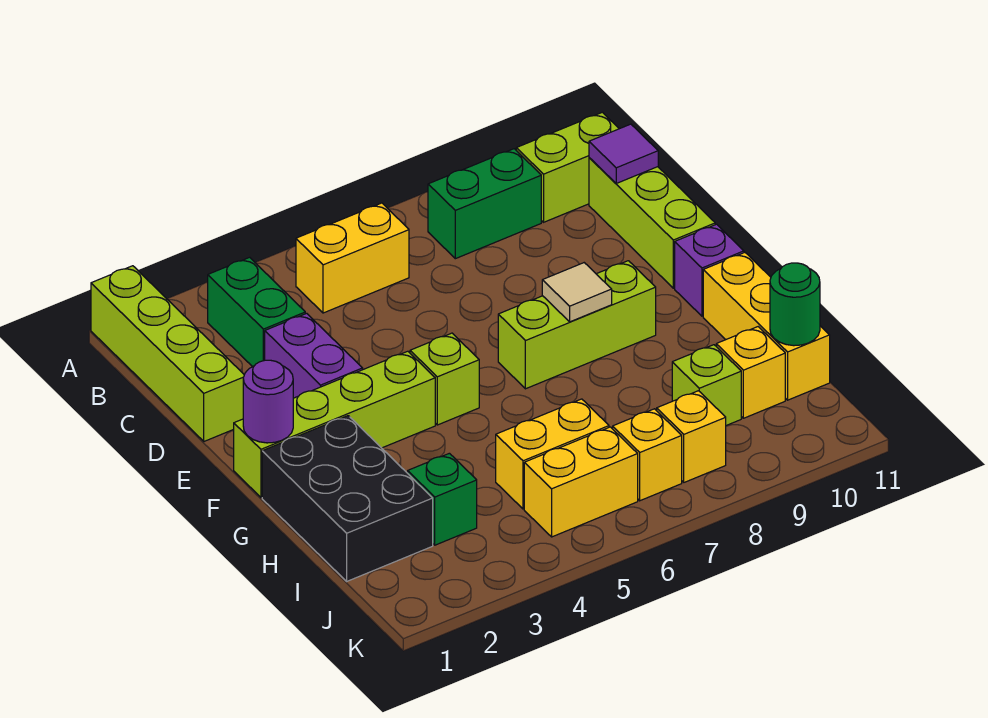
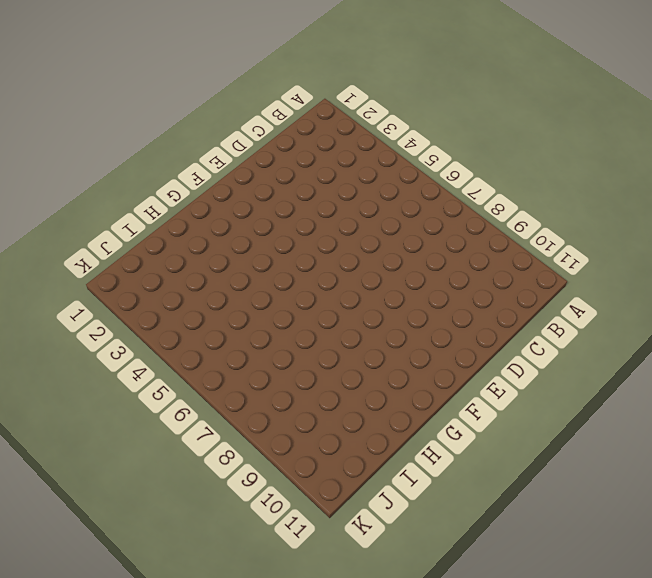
none -> lime brick A1:D1 level 1
none -> green brick B3:C3 level 1
none -> yellow brick B5:B6 level 1

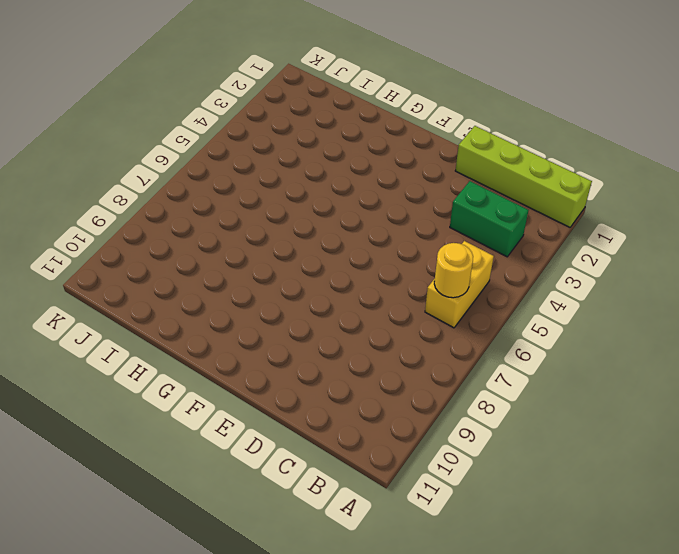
yellow round brick B6 level 2 -> none
none -> green brick B8:B9 level 1
none -> lime brick B10:B11 level 1
none -> lime brick C11:E11 level 1

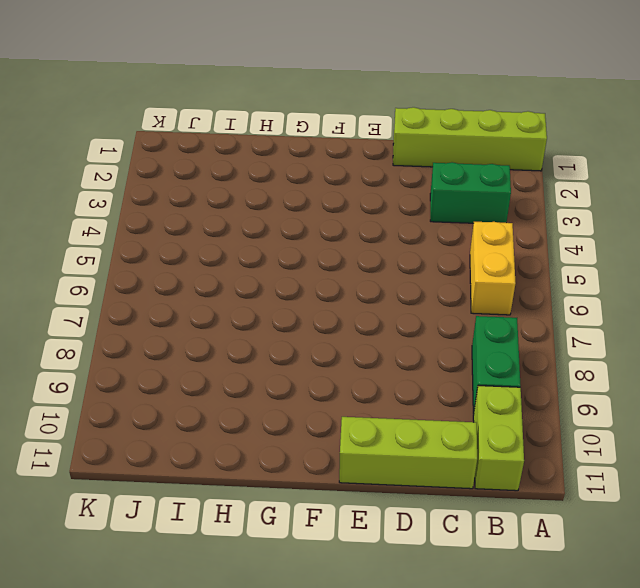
none -> purple brick D3:E3 level 1
none -> lime brick F1:F4 level 1
none -> lime brick F5 level 1

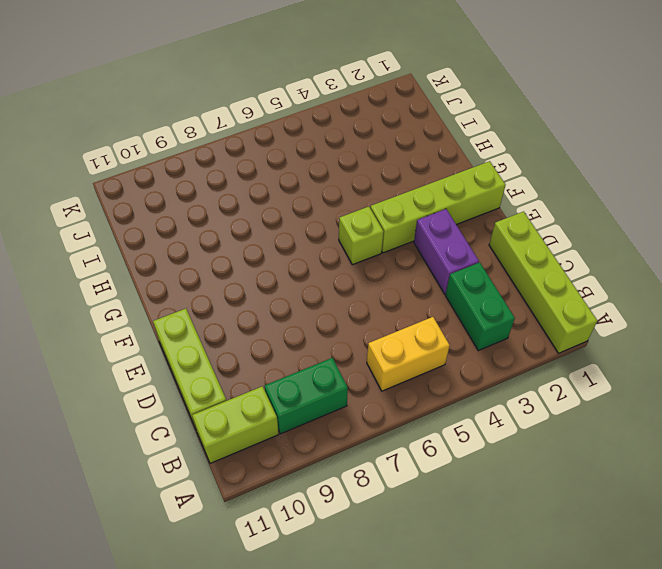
none -> lime brick F7:F9 level 1
none -> purple brick F11 level 1
none -> black brick G1:I2 level 1

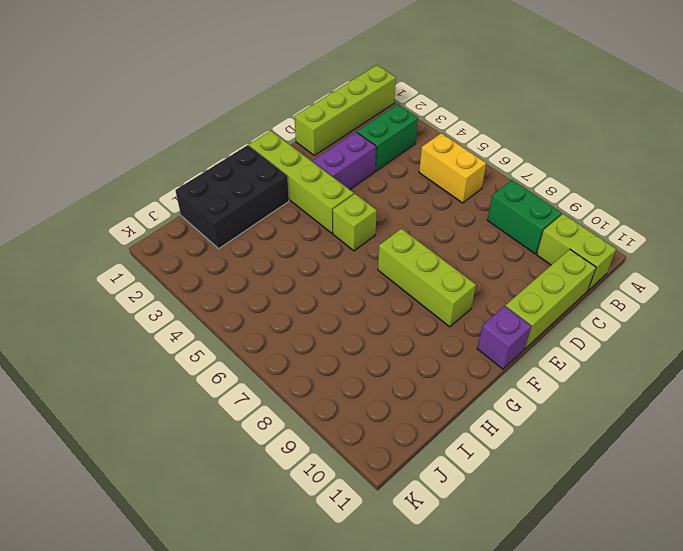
none -> yellow brick G11:I11 level 1
none -> green brick I3 level 1
none -> yellow brick I5:I6 level 1

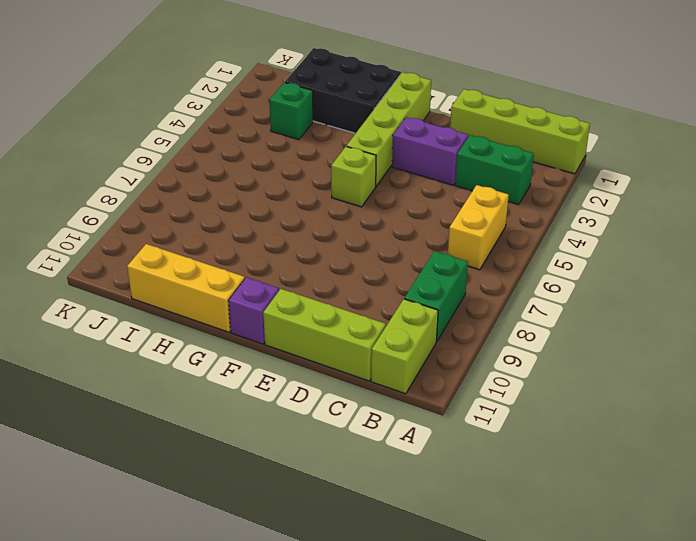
none -> lime brick F7:F9 level 1
none -> yellow brick I5:I6 level 1
none -> lime brick I9 level 1

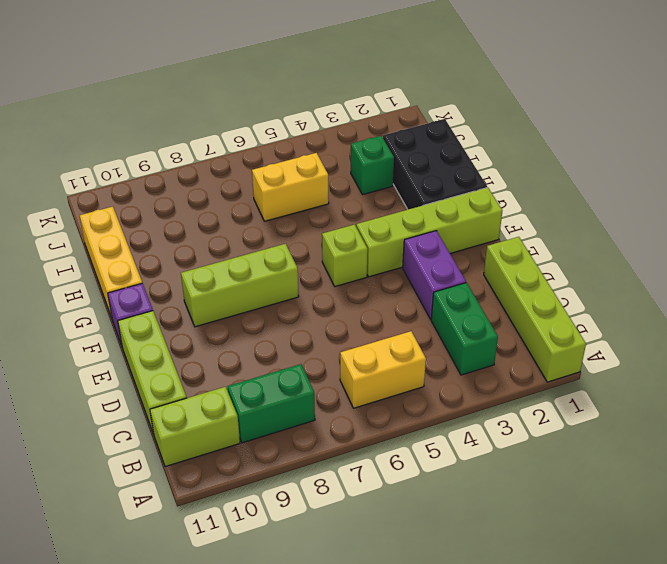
none -> lime brick I9 level 1
none -> yellow brick I10 level 1
none -> yellow brick J5:J6 level 1

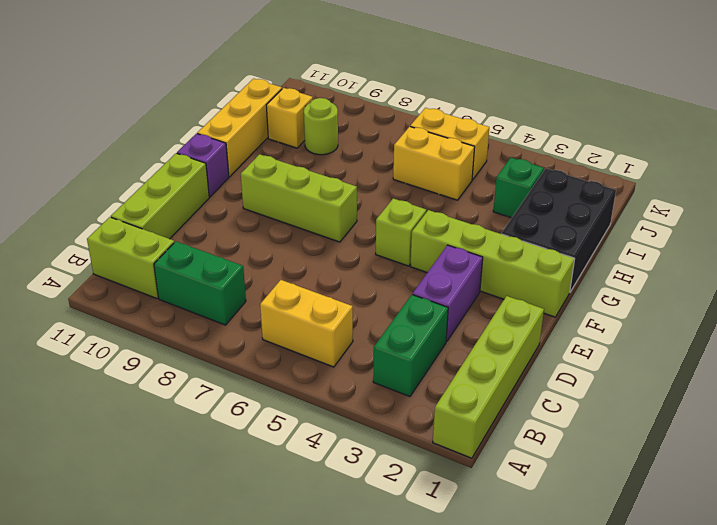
lime round brick I9 level 1 -> lime brick I9 level 1
none -> yellow brick J7 level 1
none -> yellow brick J8 level 1
none -> purple tile C11 level 2

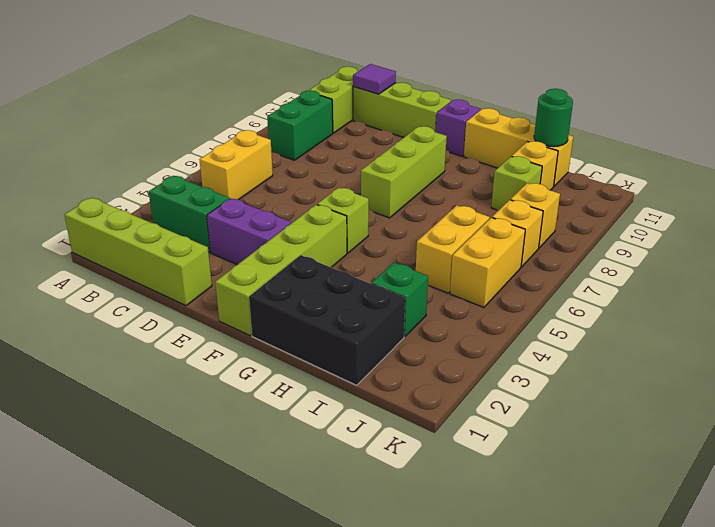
none -> purple round brick F1 level 2
none -> tan tile F8 level 2

